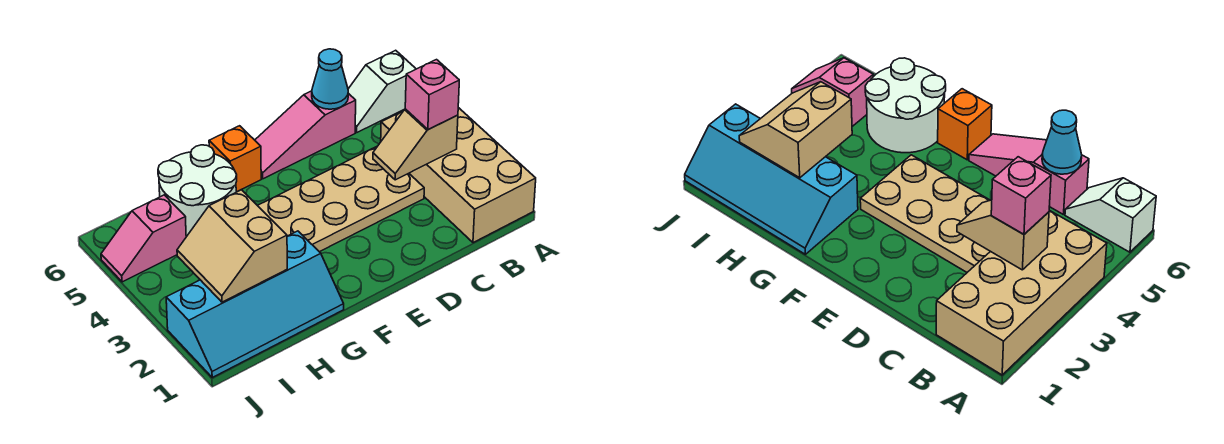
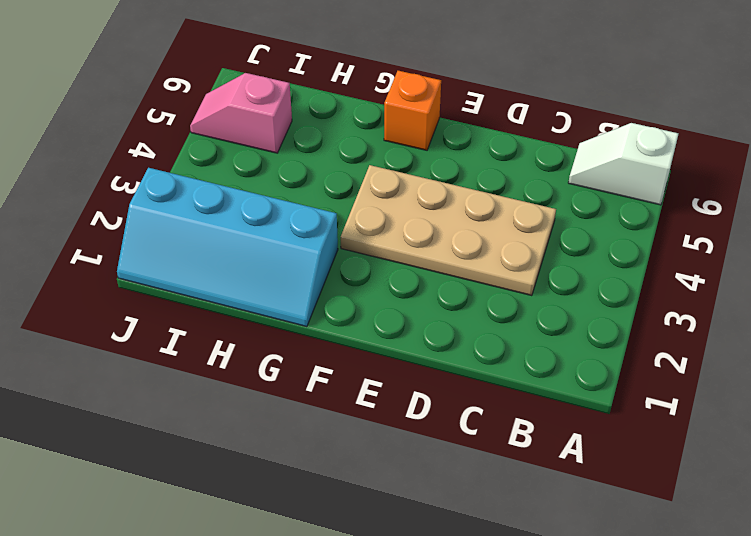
none -> tan brick A1:B4 level 1
none -> pink slope C6:E6 level 1 top C
none -> white round brick G5:H6 level 1

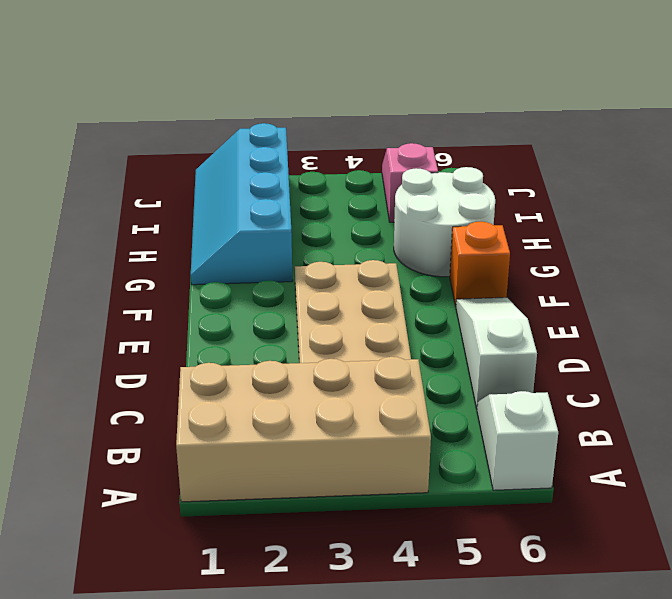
white slope C6:E6 level 1 top C -> pink slope C6:E6 level 1 top C
none -> tan slope B3:C3 level 2 top B
none -> cyan cone C6 level 2
none -> tan slope H2:I3 level 2 top H

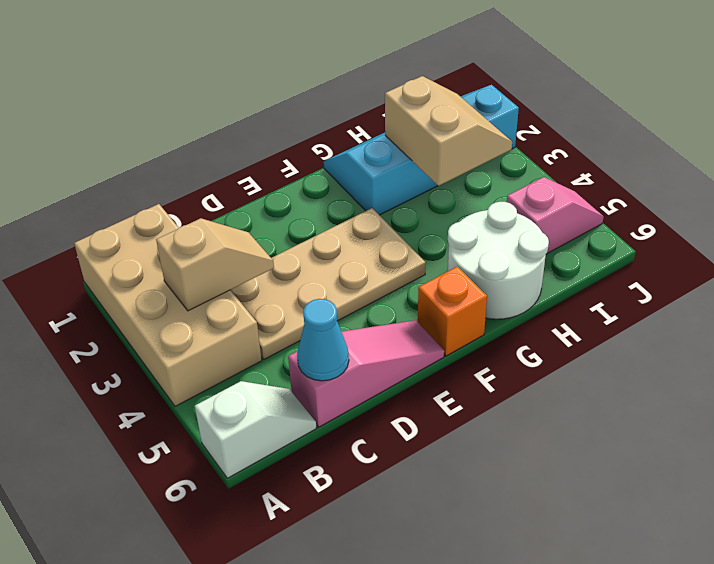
none -> pink brick B3 level 3

